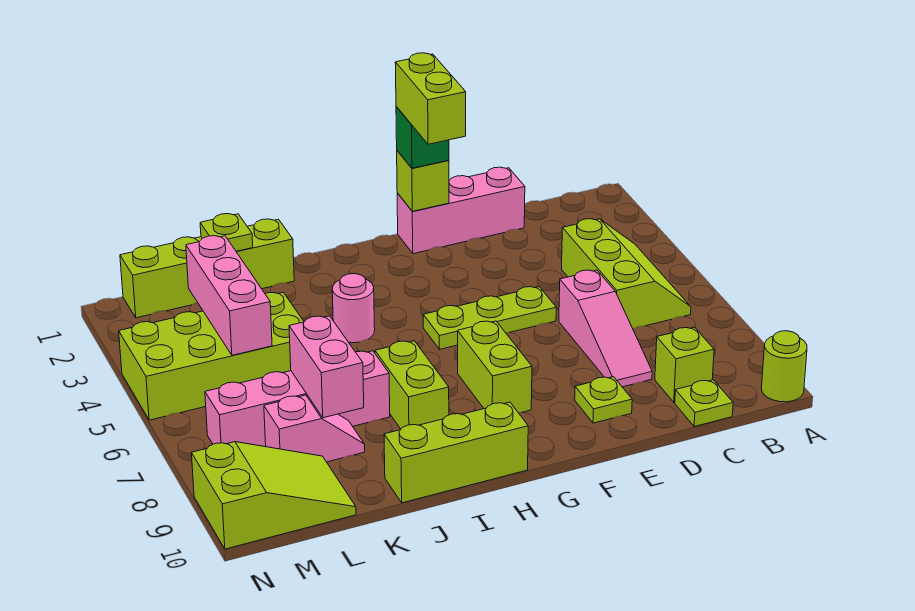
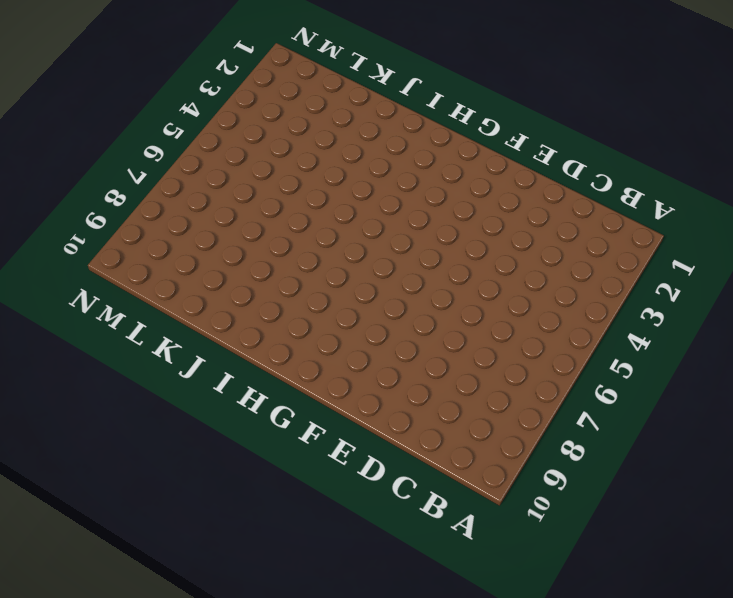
none -> lime round brick A10 level 1
none -> lime slope B4:C6 level 1 top C
none -> lime brick C9 level 1

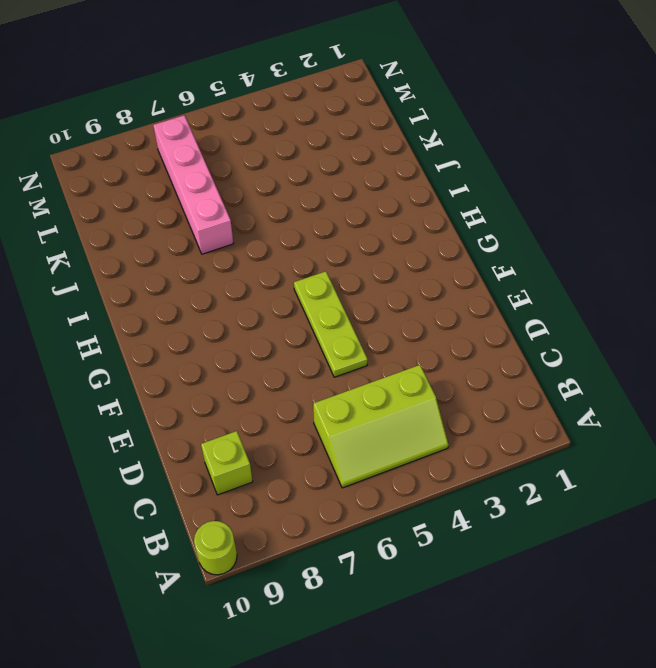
none -> lime plate C10 level 1
none -> pink brick D1:F1 level 1
none -> pink slope D6:D8 level 1 top 6

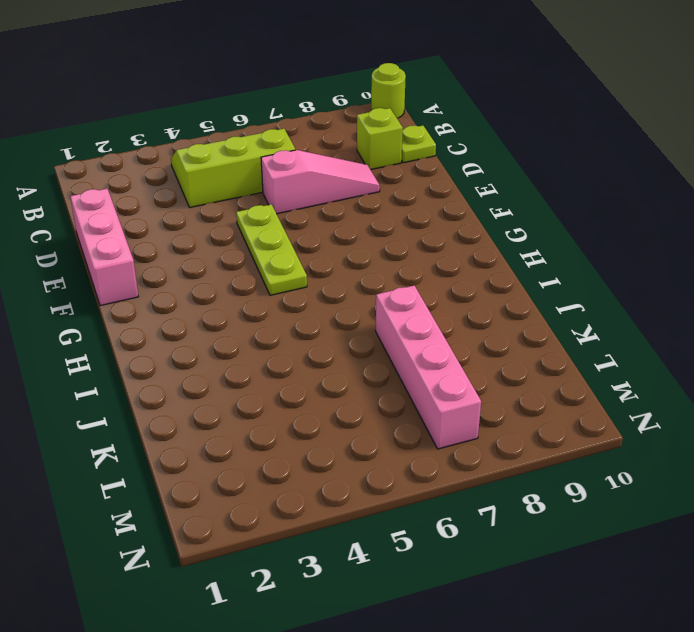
none -> lime plate E9 level 1
none -> lime brick G7:G8 level 1
none -> lime brick H10:J10 level 1

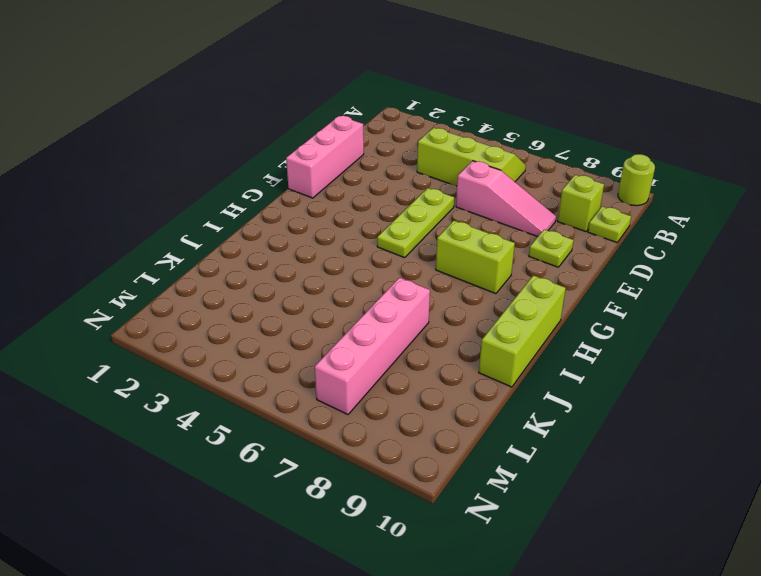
none -> pink round brick I4 level 1
none -> lime brick I7:I8 level 1
none -> lime brick J1:M1 level 1

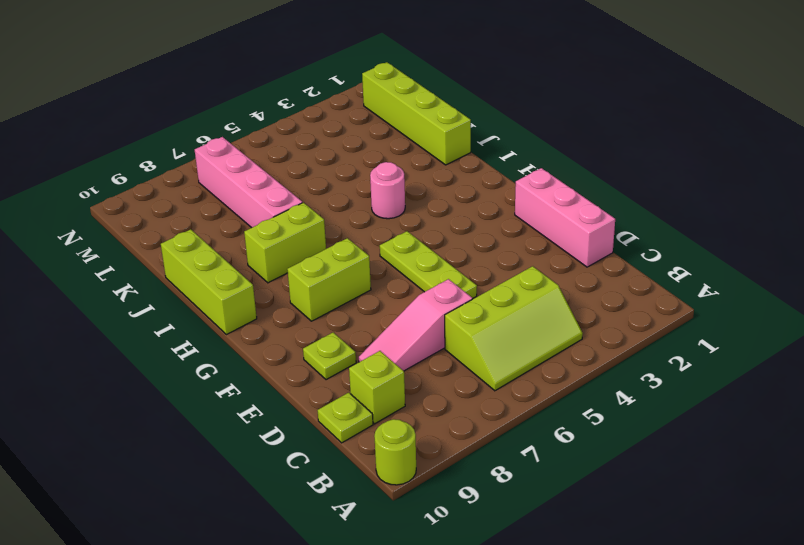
none -> lime brick K4:N5 level 1
none -> pink slope K8:L8 level 1 top L
none -> lime slope L9:N10 level 1 top N

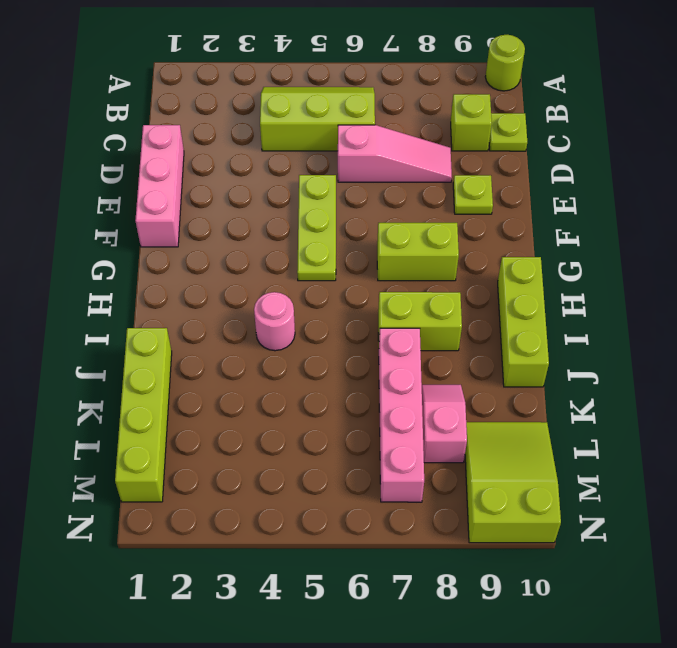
none -> lime brick K4:N5 level 1
none -> lime brick F1 level 2
none -> lime plate K1 level 2

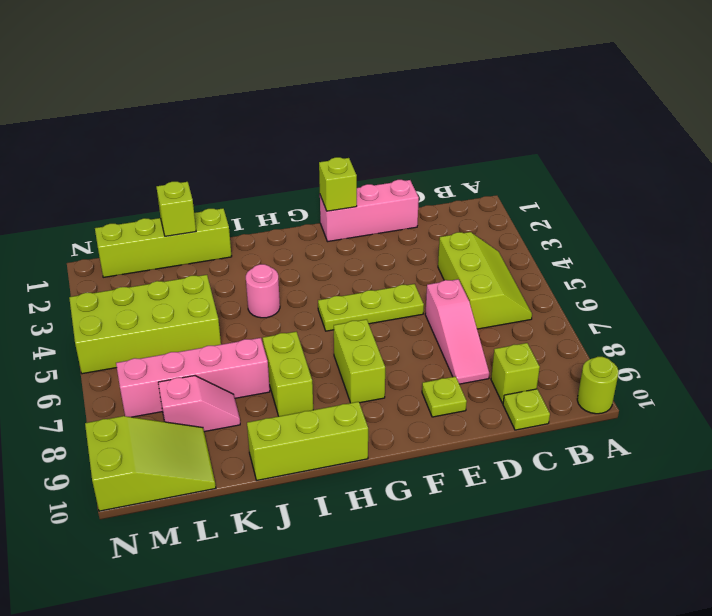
lime brick K1 level 2 -> lime plate K1 level 2
none -> pink brick K7:K8 level 2
none -> pink brick L3:L5 level 2
none -> green brick F1 level 3

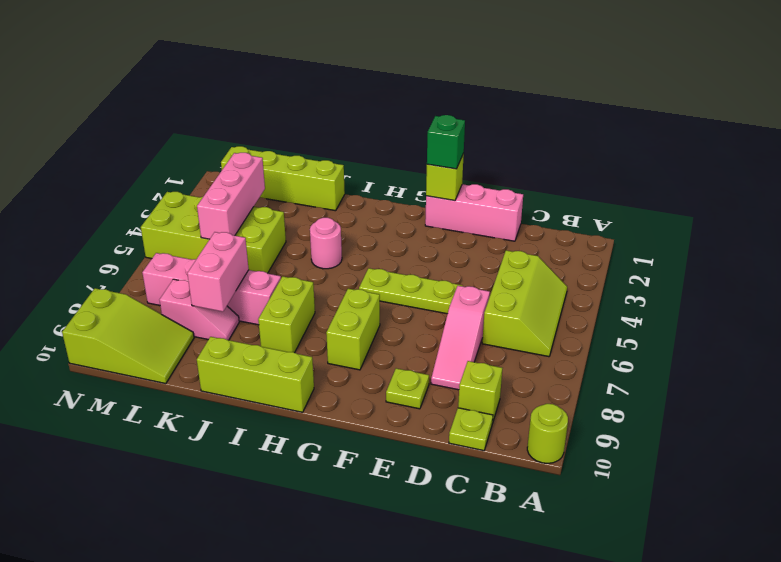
none -> lime plate K1 level 2
none -> lime brick F1:F2 level 4

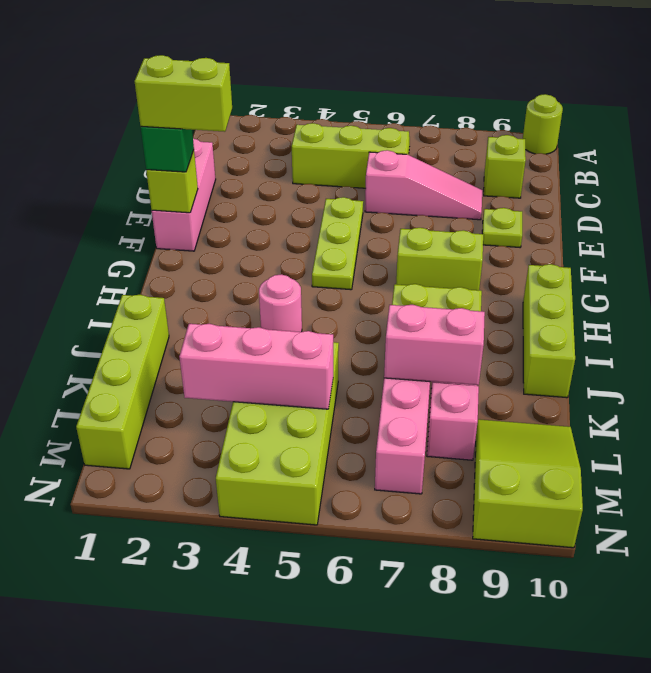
none -> lime plate C10 level 1
none -> lime plate K1 level 2

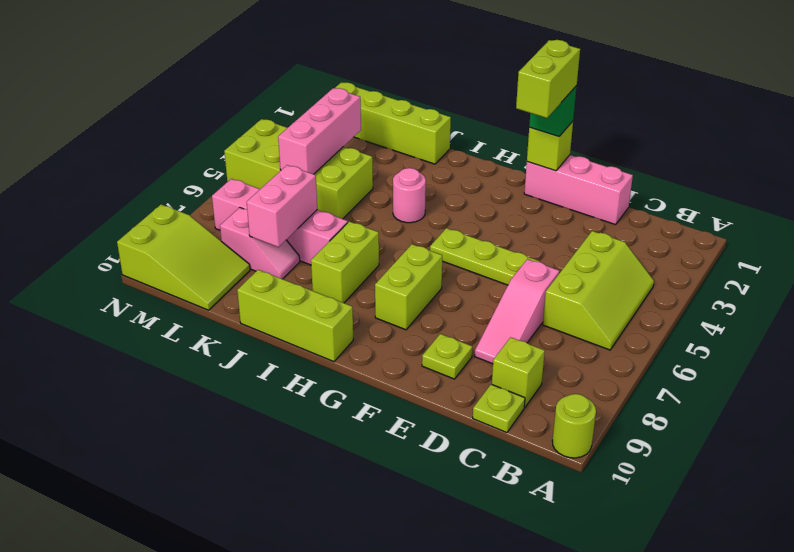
none -> lime plate K1 level 2

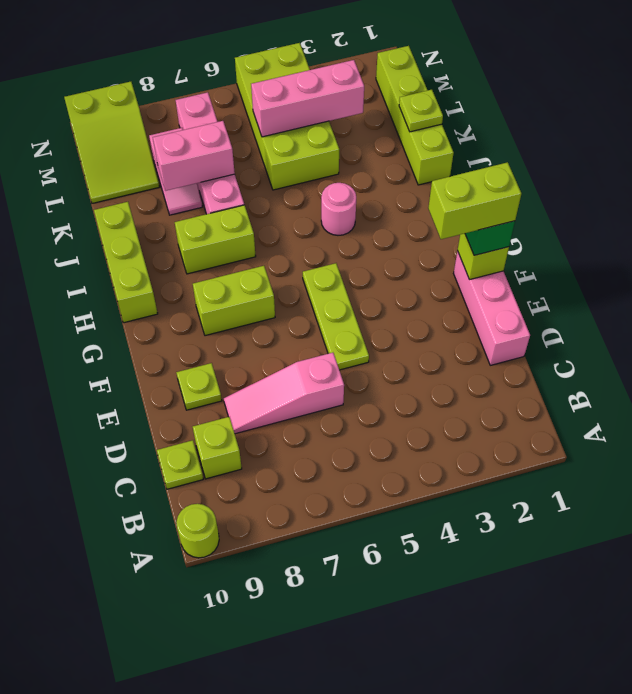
none -> lime slope B4:C6 level 1 top C

